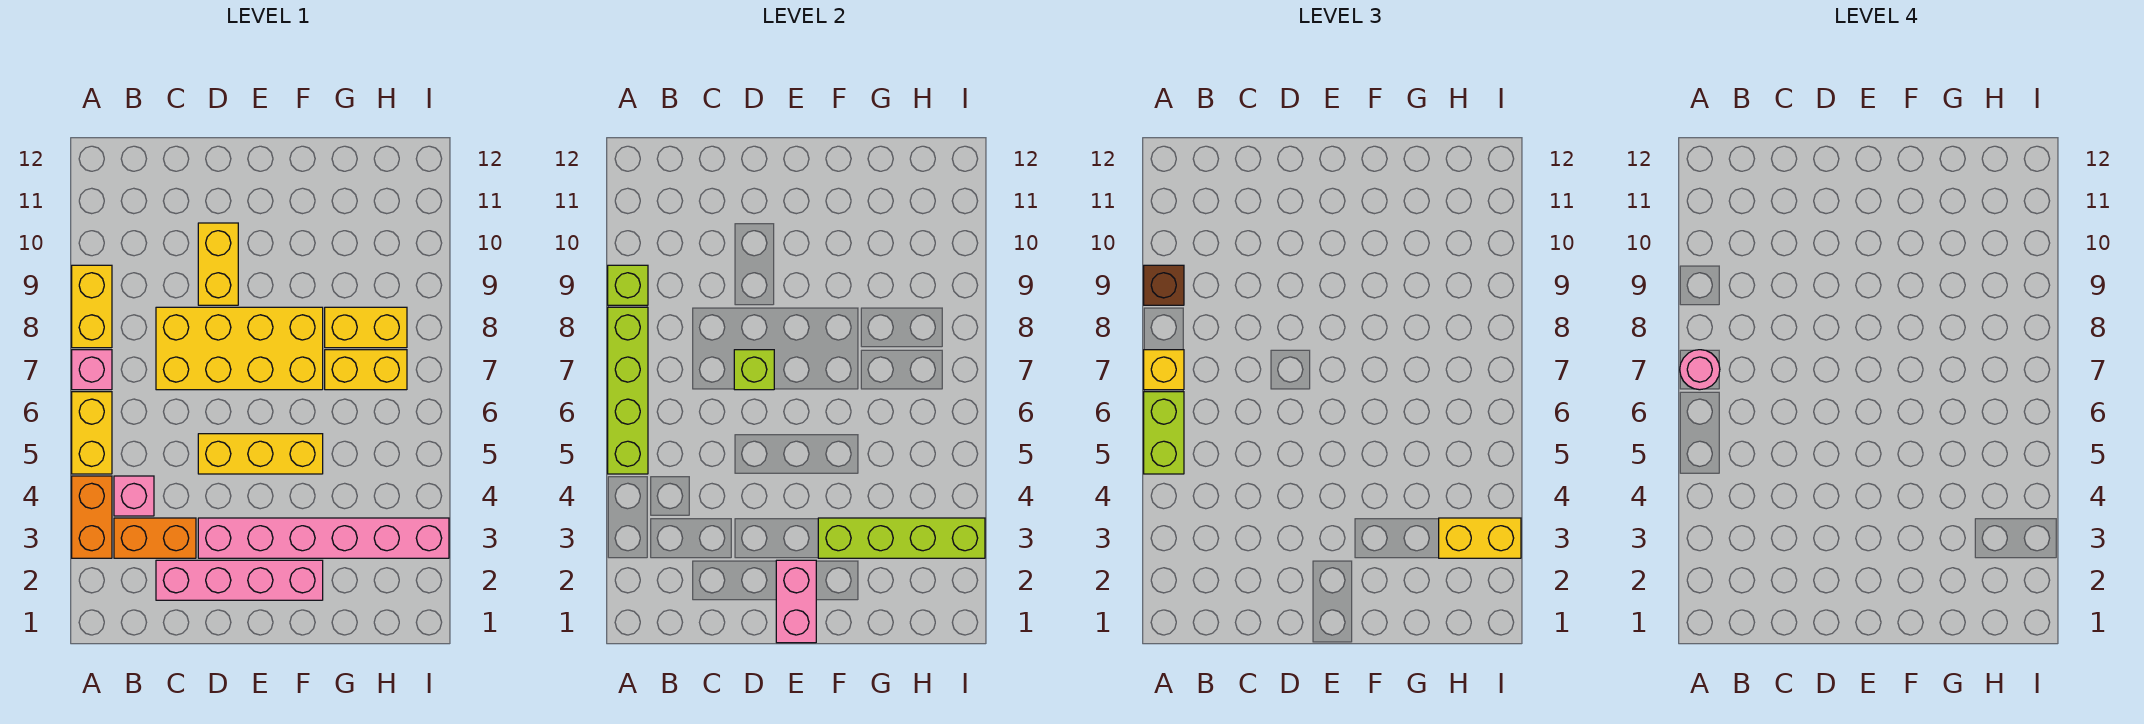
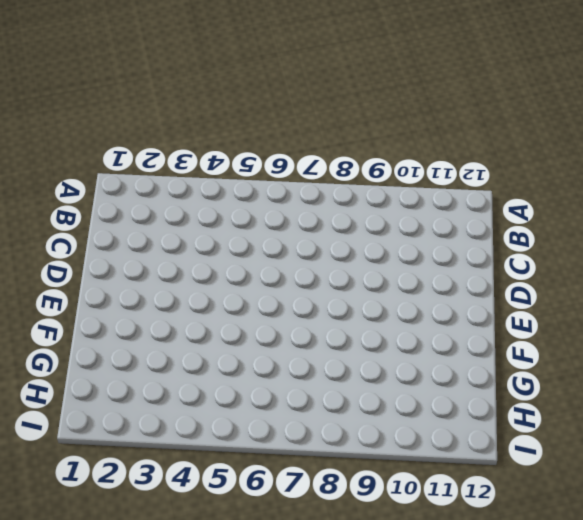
none -> orange brick A3:A4 level 1
none -> yellow brick A5:A6 level 1
none -> pink brick A7 level 1

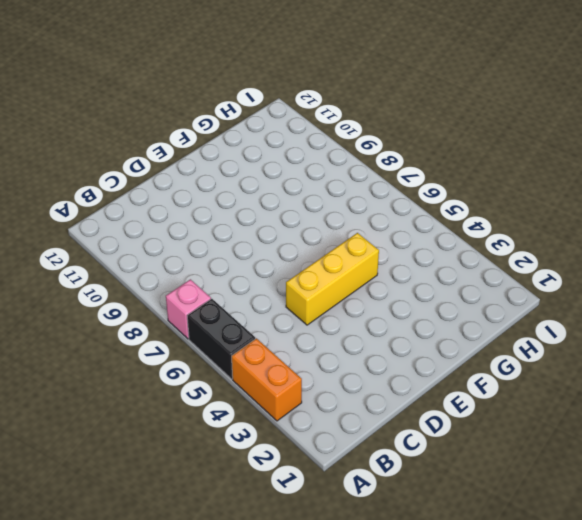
black brick A5:A6 level 1 -> yellow brick A5:A6 level 1
none -> yellow brick A8:A9 level 1
none -> orange brick B3:C3 level 1
none -> pink brick B4 level 1

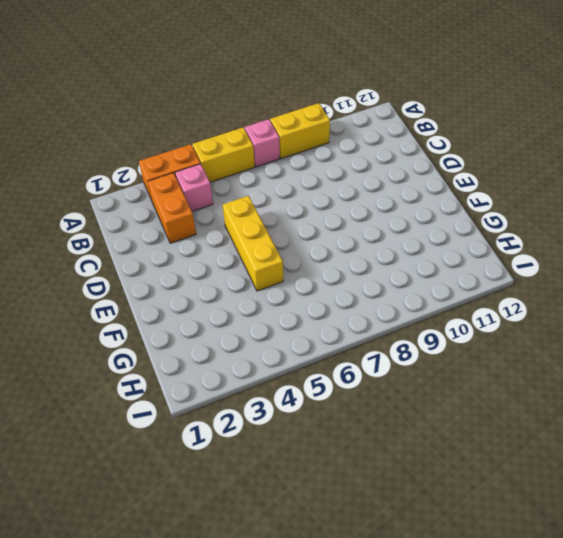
none -> pink brick C2:F2 level 1
none -> yellow brick C7:F8 level 1
none -> pink brick D3:I3 level 1

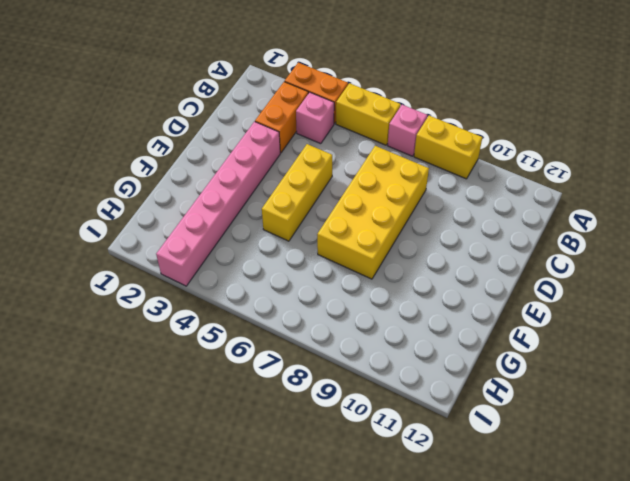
none -> pink brick C2:F2 level 1
none -> yellow brick D9:D10 level 1
none -> yellow brick G7:H7 level 1

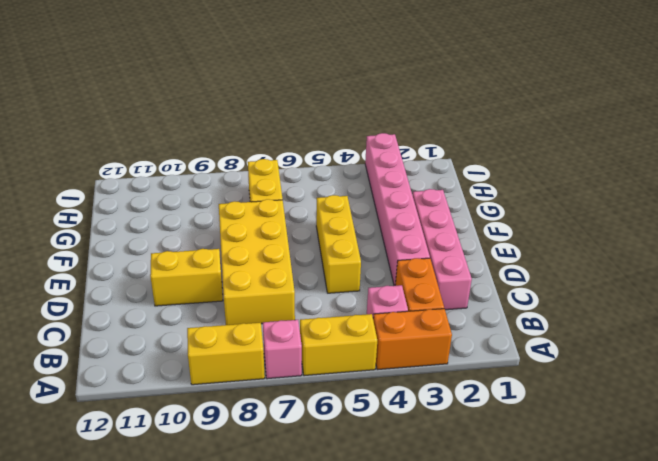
none -> yellow brick G8:H8 level 1
none -> lime brick A5:A8 level 2
none -> lime brick A9 level 2

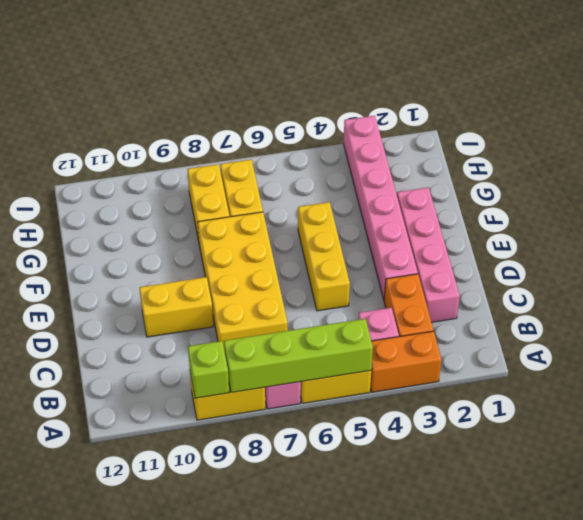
none -> lime brick D7 level 2
none -> pink brick E1:E2 level 2
none -> lime brick F3:I3 level 2

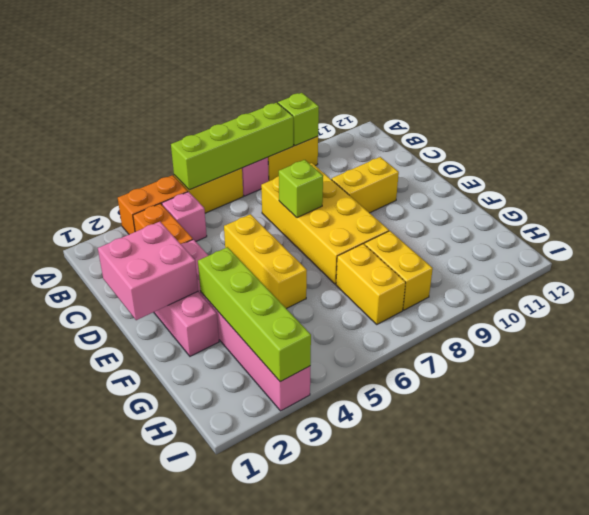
pink brick D1:E2 level 2 -> pink brick E1:E2 level 2
none -> lime brick A5:A6 level 3
none -> yellow brick A7 level 3
none -> brown brick A9 level 3

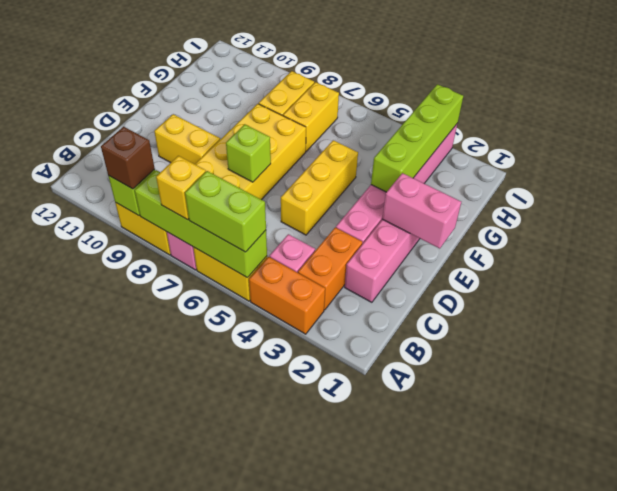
none -> yellow brick H3:I3 level 3
none -> pink round brick A7 level 4

